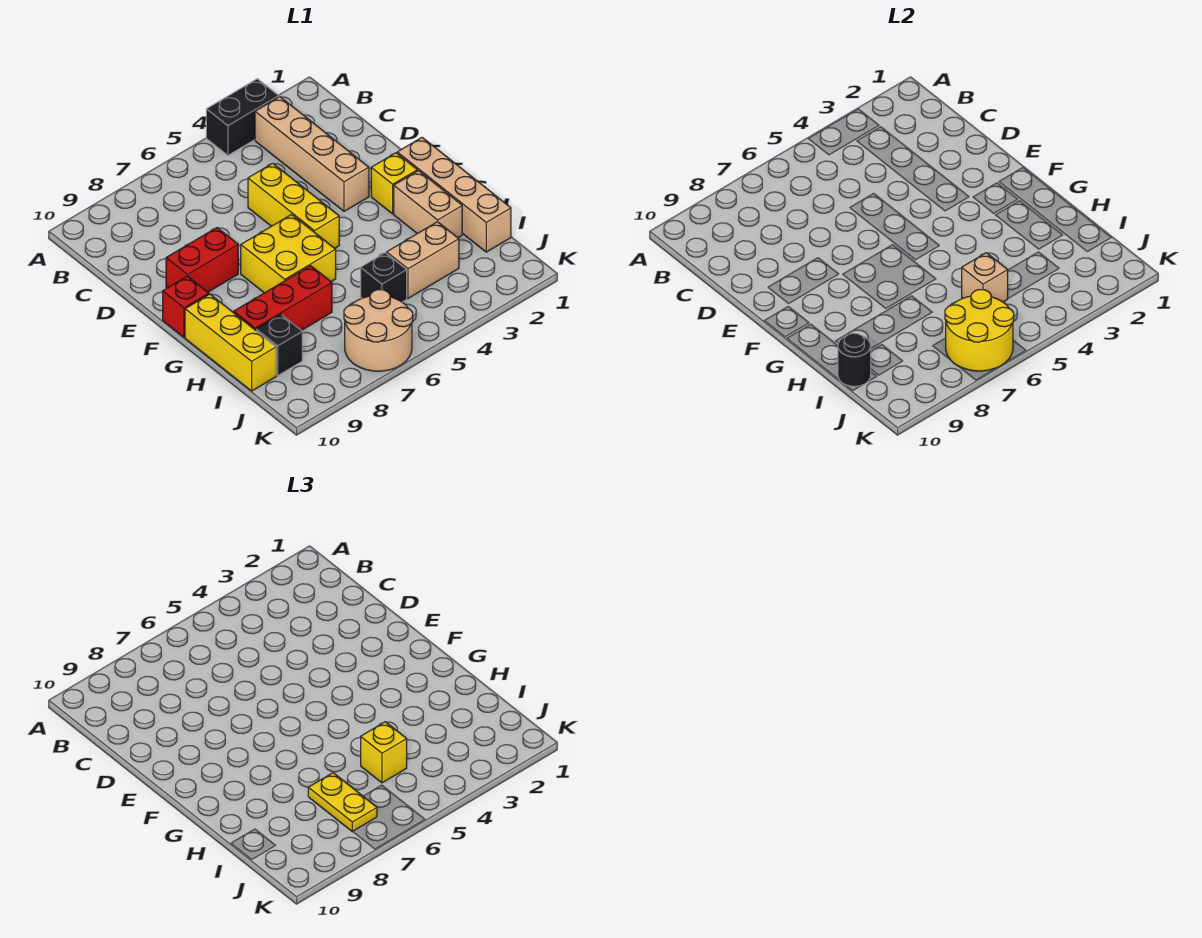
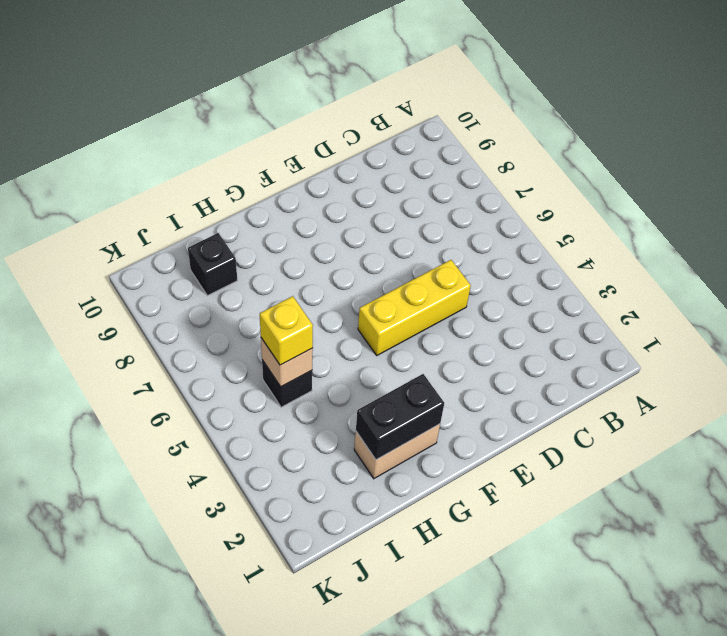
black brick G2:H2 level 2 -> black brick A3:A4 level 1
none -> tan brick B3:E3 level 1
none -> red brick E8:E9 level 1
none -> tan brick F1:I1 level 1

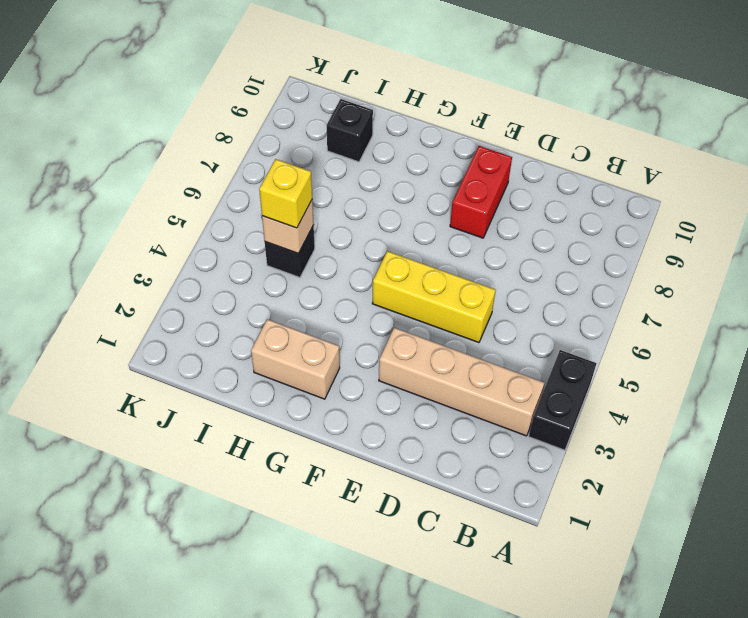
none -> tan brick F1:I1 level 1
none -> yellow brick F2 level 1
none -> yellow brick F6:G7 level 1

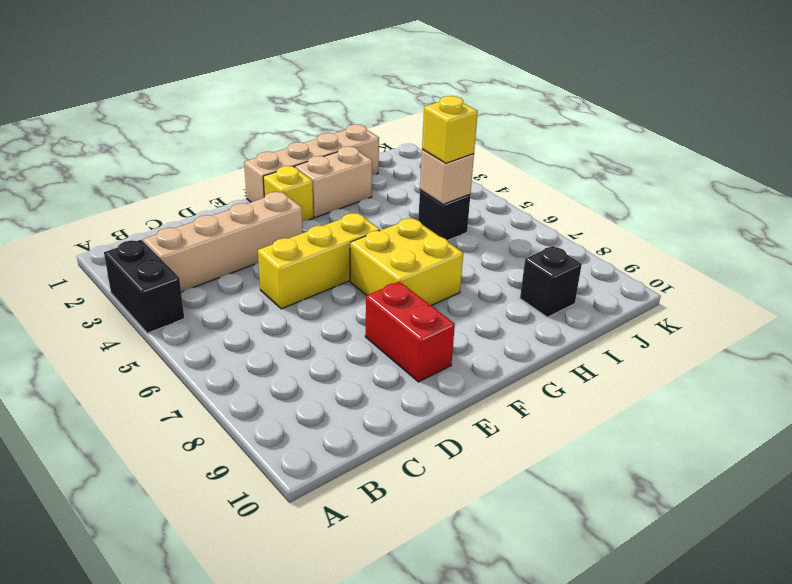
none -> red brick F10 level 1
none -> yellow brick G10:I10 level 1
none -> red brick H7:H9 level 1

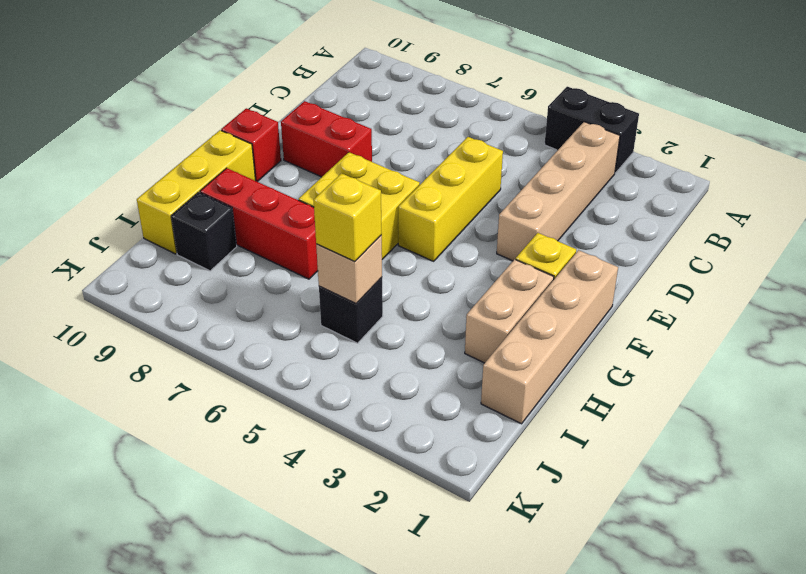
none -> tan brick I3:I4 level 1
none -> tan round brick J6:K7 level 1
none -> black round brick I10 level 2

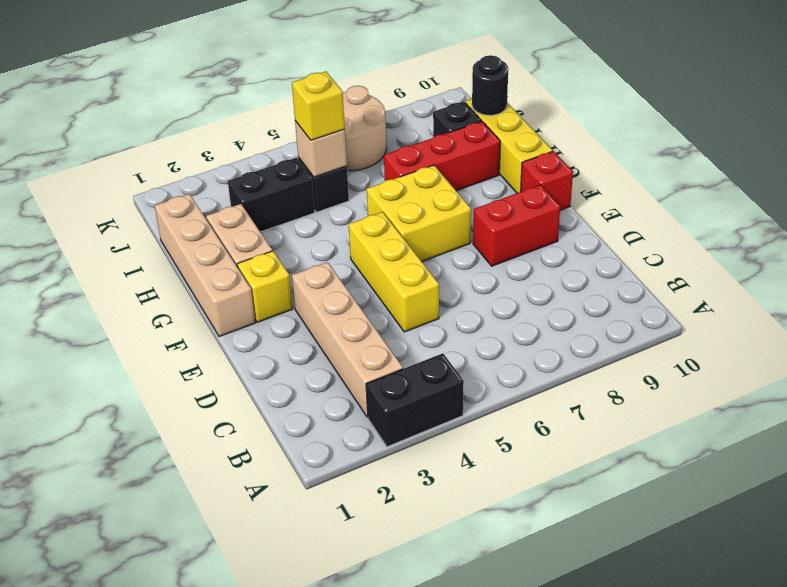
black brick I3:I4 level 1 -> tan brick I3:I4 level 1
none -> yellow round brick J6:K7 level 2
none -> yellow plate I7:J7 level 3

